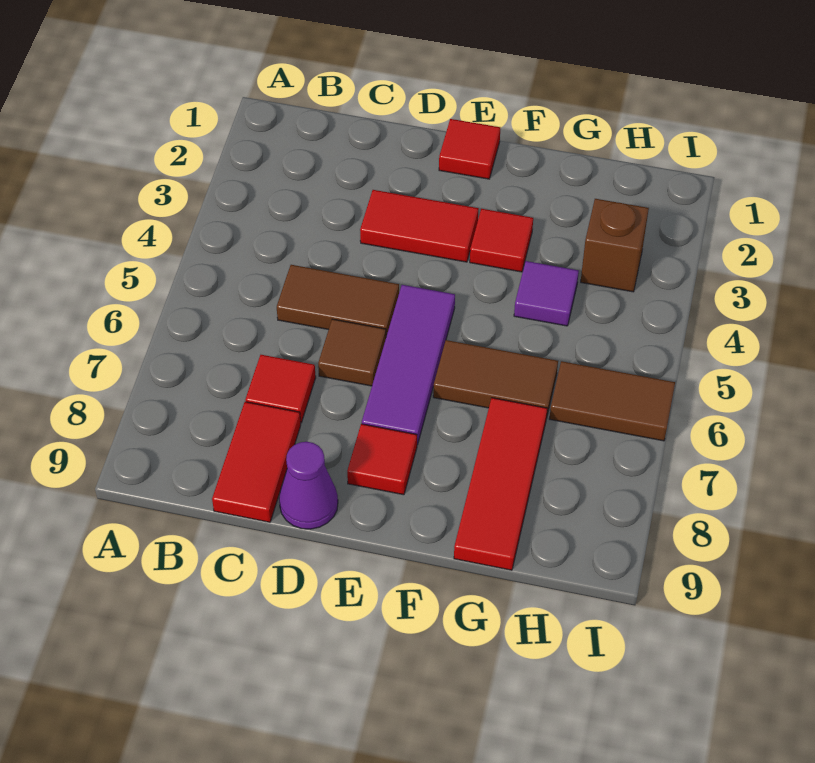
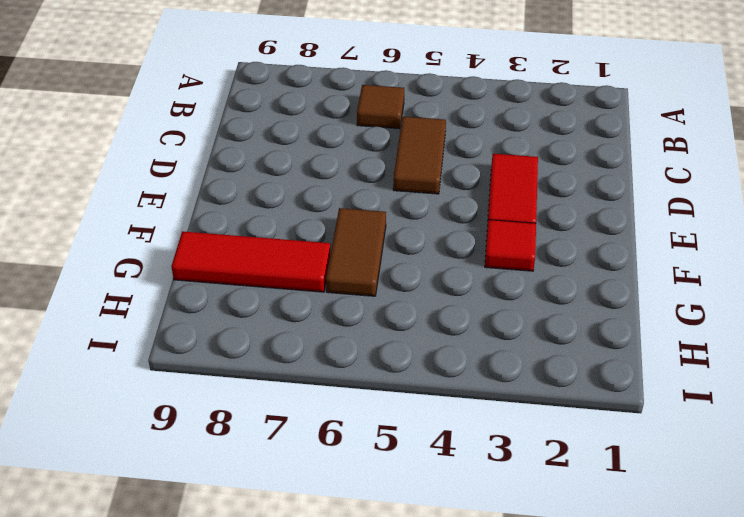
brown tile B6 level 1 -> brown tile D6 level 1
none -> red tile C7 level 1
none -> red tile C8:C9 level 1
none -> purple cone D9 level 1

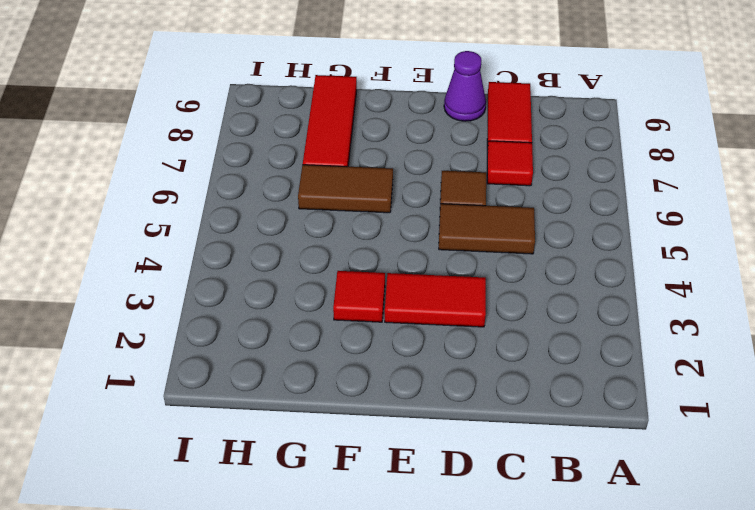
none -> red tile E1 level 1
none -> purple tile E5:E7 level 1
none -> red tile E8 level 1

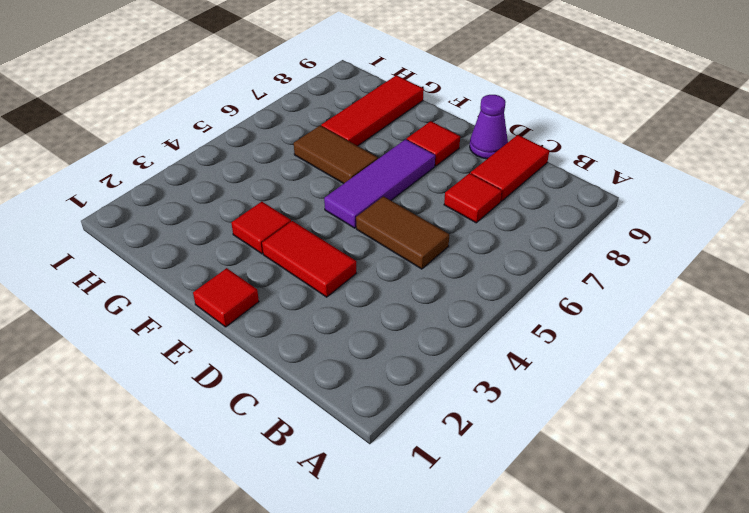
none -> brown tile D6 level 1
none -> purple tile G4 level 1
none -> brown brick H3 level 1

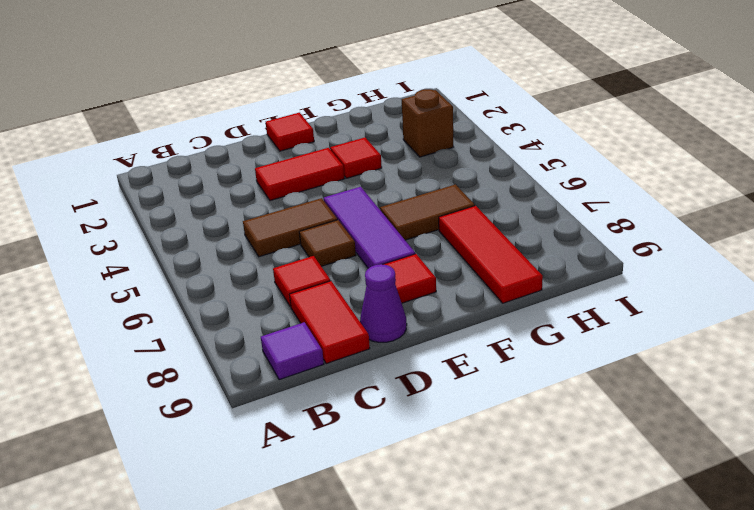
purple tile B9 level 1 -> purple tile G4 level 1
none -> brown tile H6:I6 level 1

